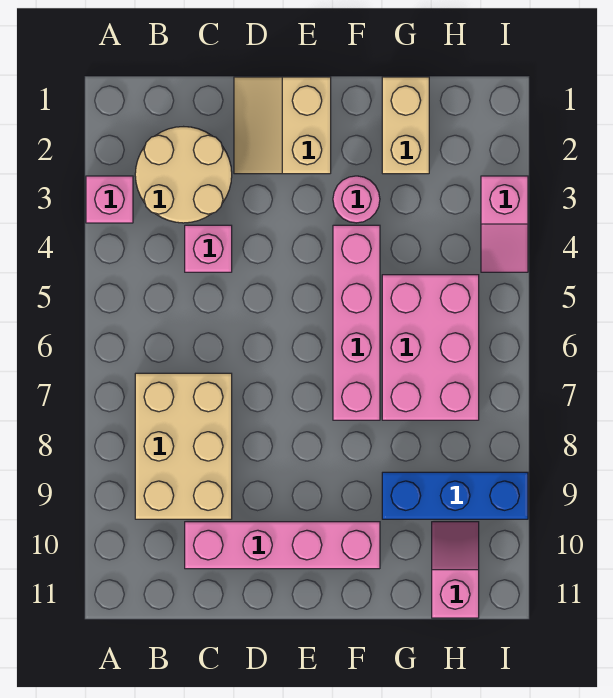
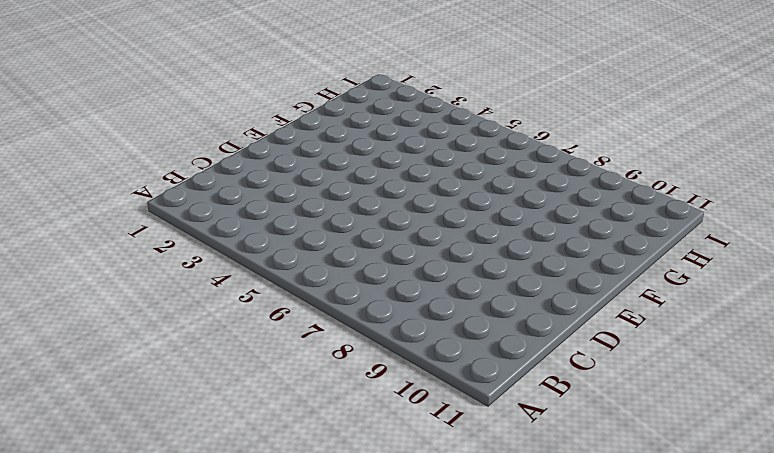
none -> pink brick A3 level 1
none -> tan round brick B2:C3 level 1
none -> tan brick B7:C9 level 1

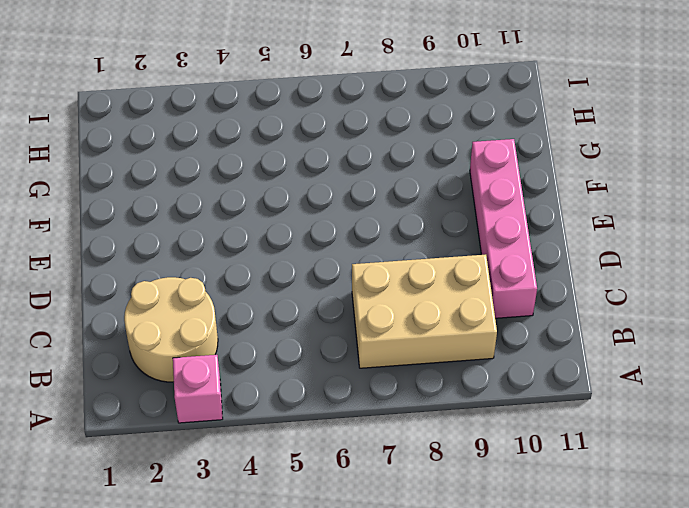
none -> pink brick C4 level 1
none -> tan slope D1:E2 level 1 top E
none -> pink round brick F3 level 1

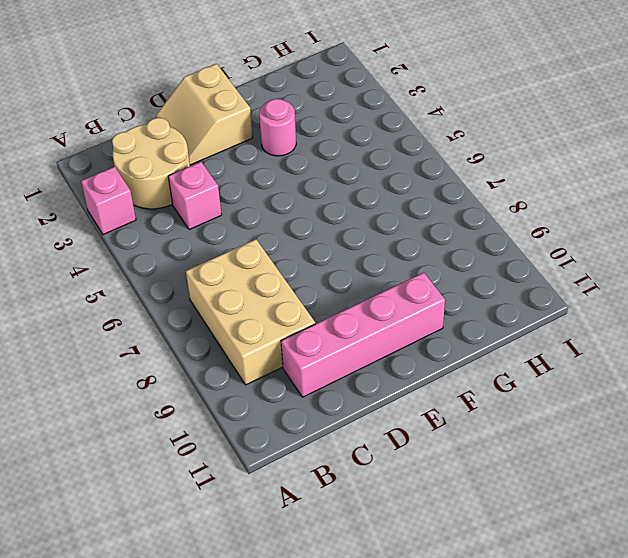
none -> pink brick F4:F7 level 1
none -> tan brick G1:G2 level 1
none -> pink brick G5:H7 level 1

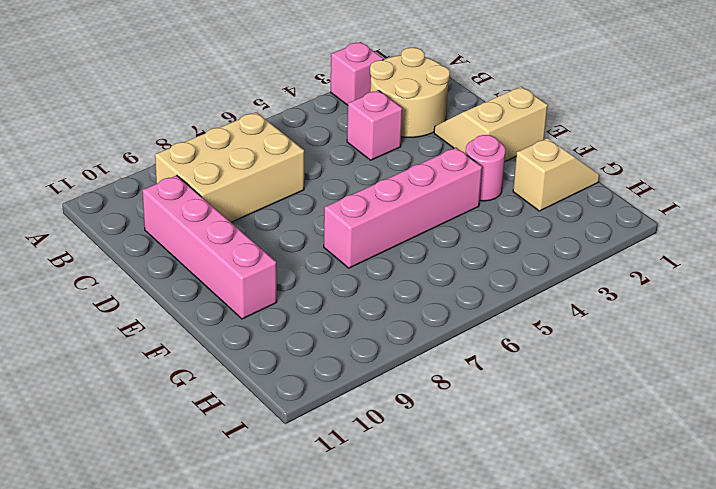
tan slope G1:G2 level 1 top 2 -> tan brick G1:G2 level 1
none -> pink brick G5:H7 level 1
none -> blue brick G9:I9 level 1
none -> pink slope H10:H11 level 1 top 11

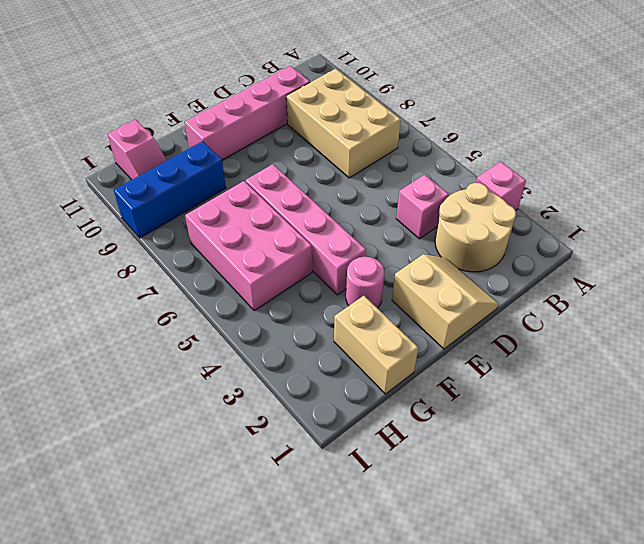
none -> pink slope I3:I4 level 1 top 3

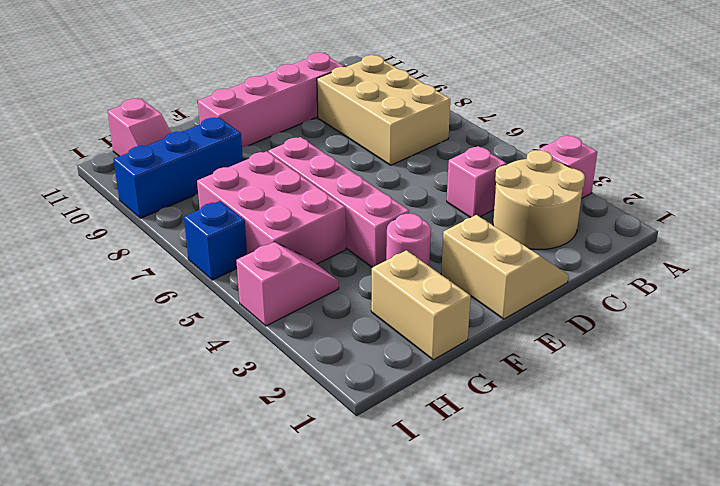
pink slope H4:I4 level 1 top I -> pink slope I3:I4 level 1 top 3
blue brick I6 level 1 -> none

